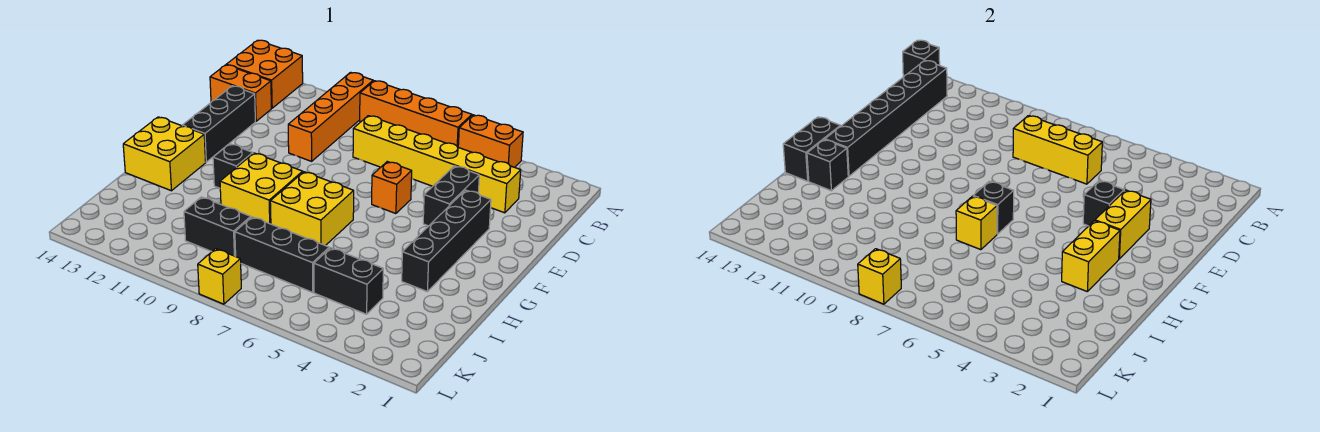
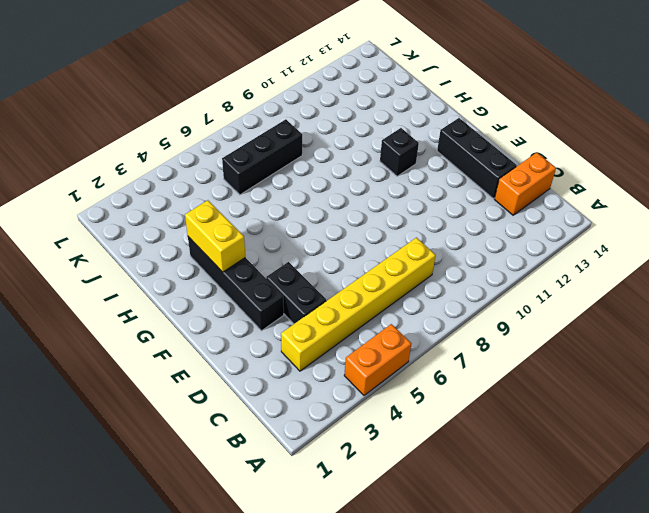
none -> orange brick A6:A9 level 1
none -> orange brick A10:D10 level 1
none -> orange brick A13:B14 level 1

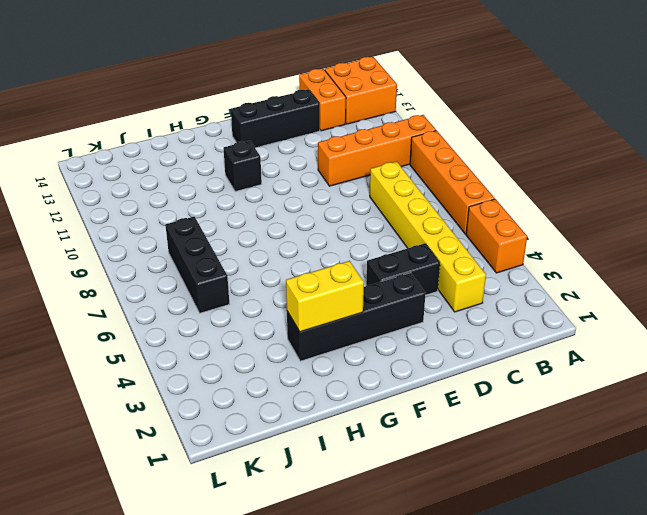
none -> orange brick E6 level 1
none -> yellow brick G7:H8 level 1
none -> yellow brick G9:H10 level 1

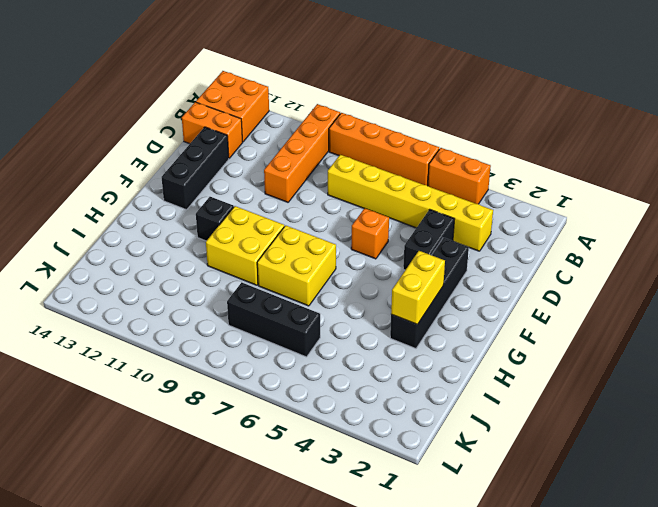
none -> yellow brick G13:H14 level 1
none -> black brick J4:J5 level 1
none -> black brick J9:J10 level 1

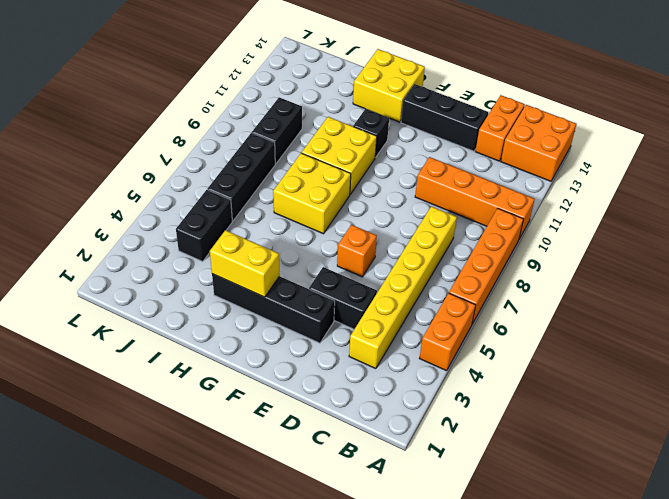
none -> yellow brick L8 level 1
none -> black brick A14 level 2
none -> black brick B13:G13 level 2

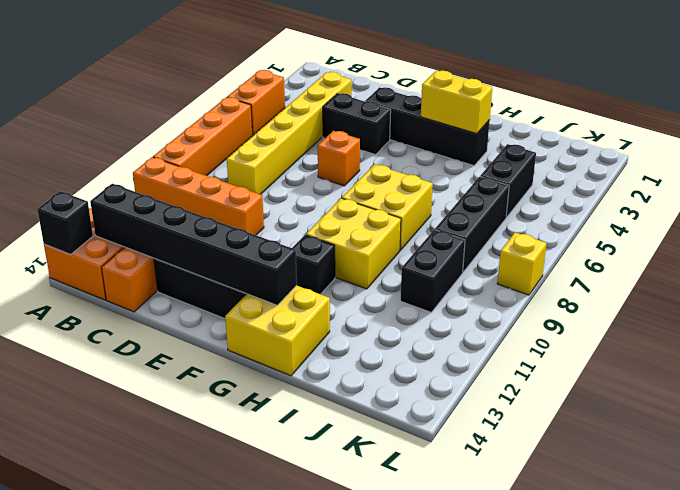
none -> yellow brick C6:C8 level 2
none -> yellow brick E3:F3 level 2
none -> black brick E4 level 2

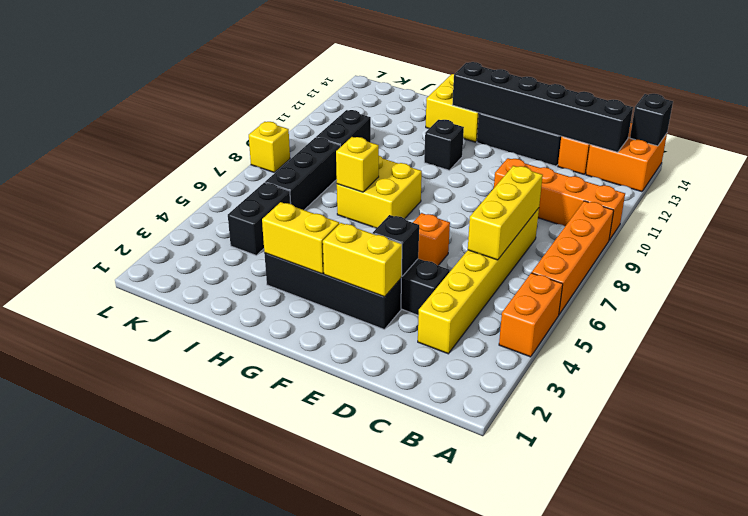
none -> yellow brick G9:H10 level 1
none -> black brick G7 level 2
none -> black brick G14:H14 level 2

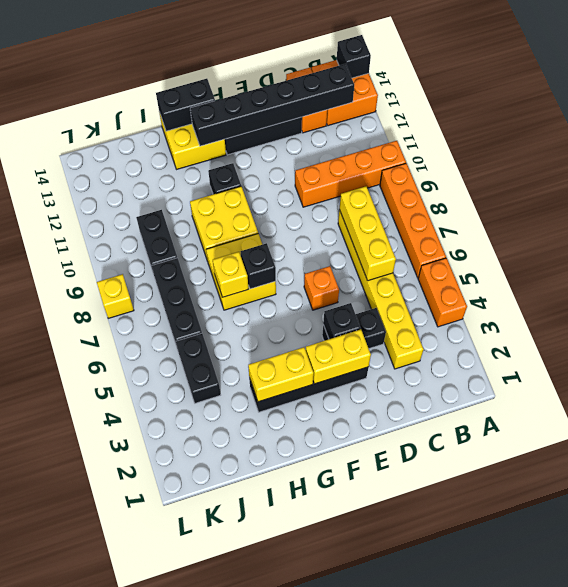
none -> black brick H13 level 2
none -> yellow brick L8 level 2

